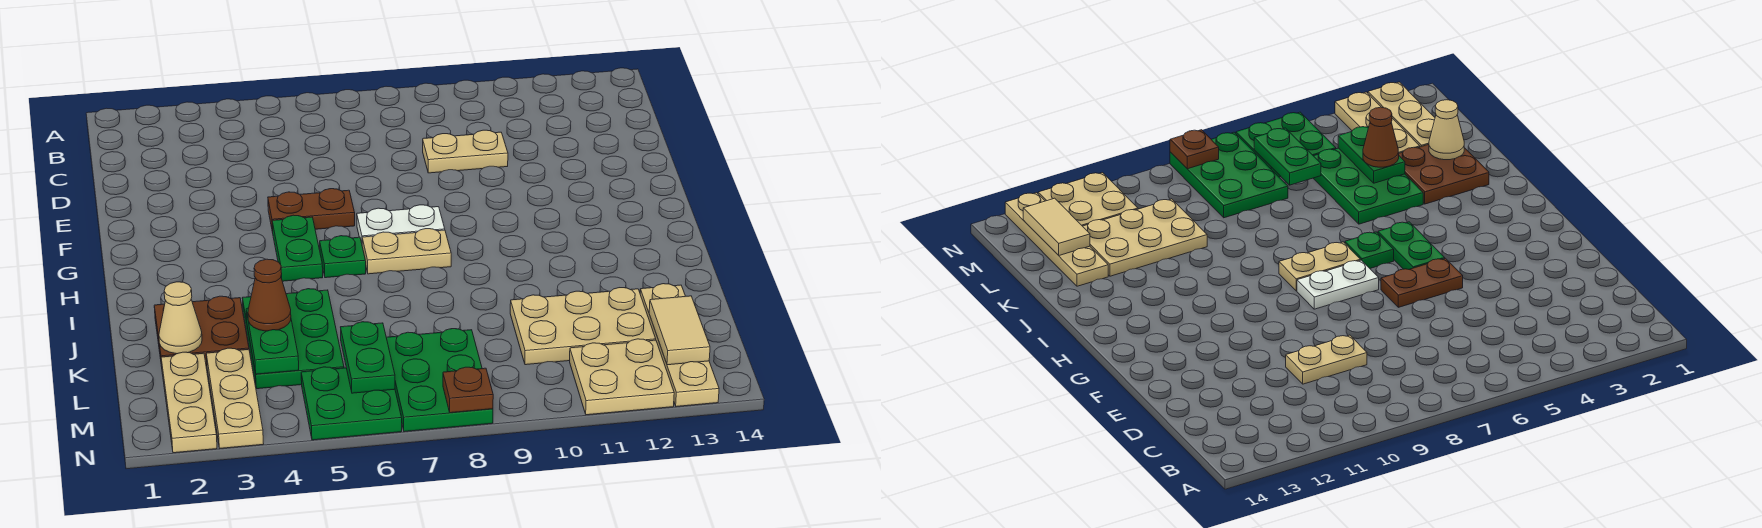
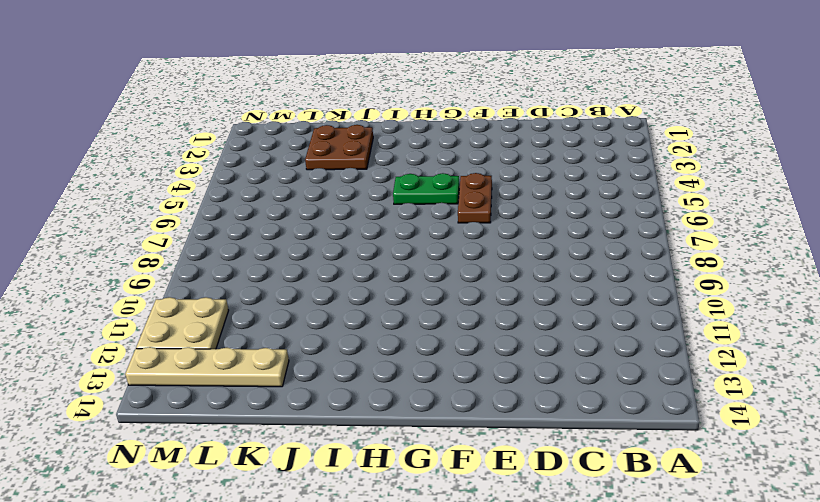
none -> tan plate D9:D10 level 1
none -> white plate G7:G8 level 1
none -> green plate H6 level 1

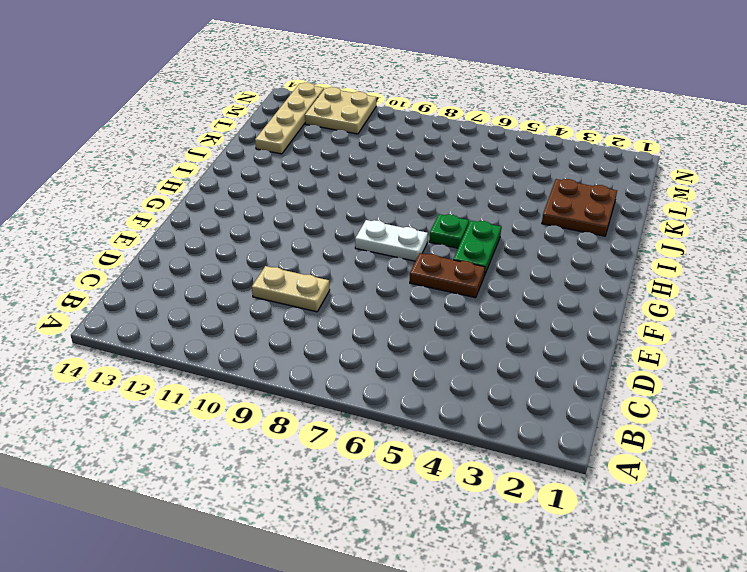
none -> tan plate H7:H8 level 1
none -> green plate J4:L5 level 1
none -> tan plate K10:L12 level 1

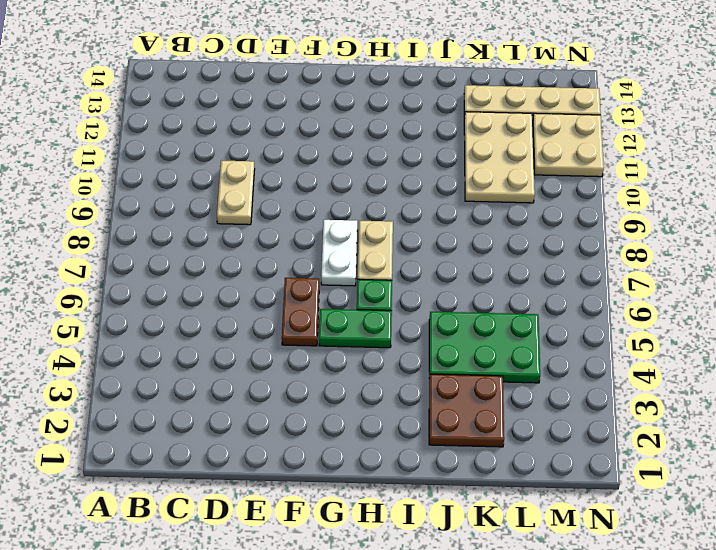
none -> tan plate L2:N2 level 1
none -> tan plate L3:N3 level 1
none -> green plate L7:N8 level 1

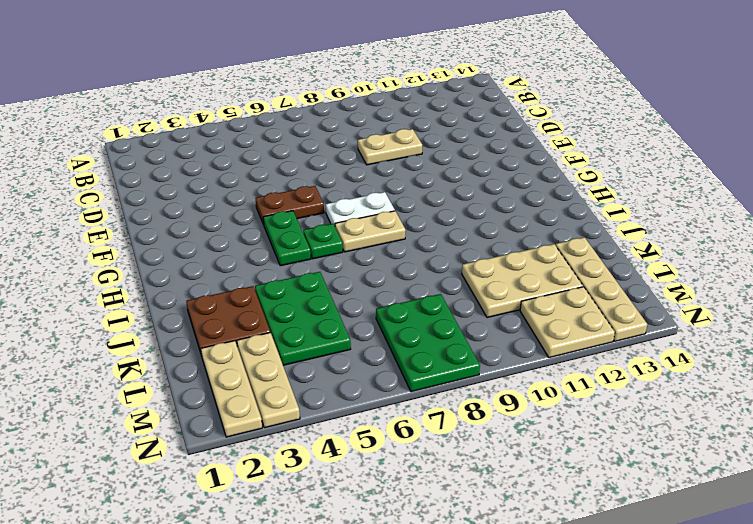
none -> green plate M5:N6 level 1
none -> tan cone K2 level 2
none -> green plate K4:L4 level 2

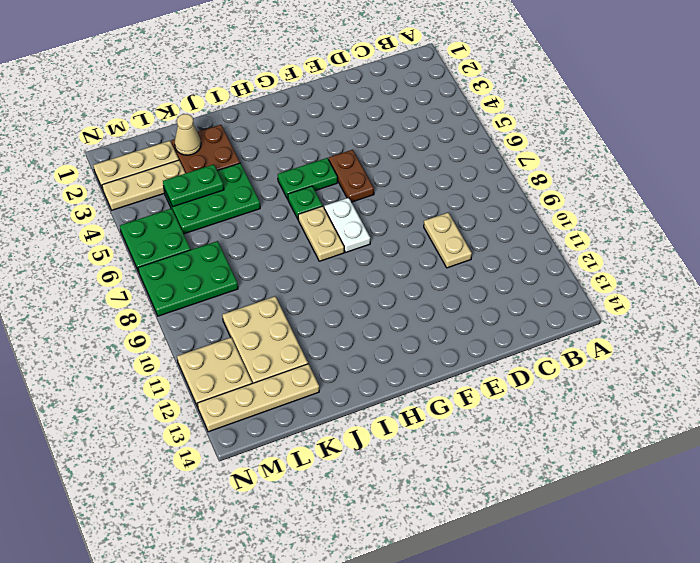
none -> green plate L6:M6 level 2
none -> tan tile L13:M13 level 2
none -> brown plate N8 level 2

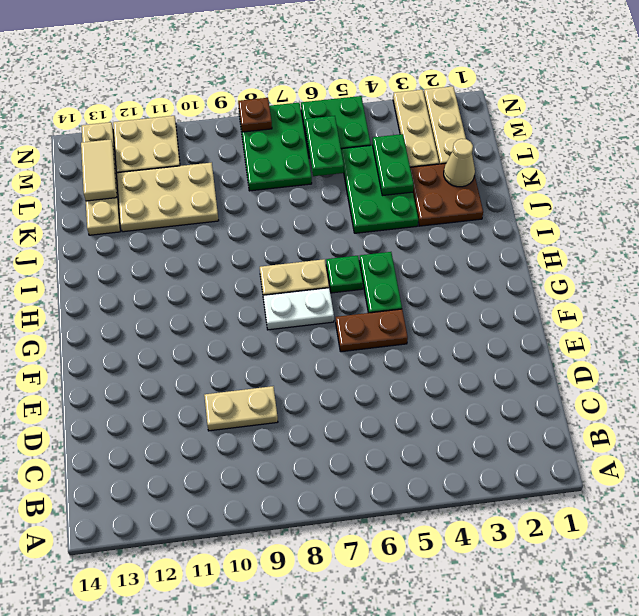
none -> brown cone K4 level 3

